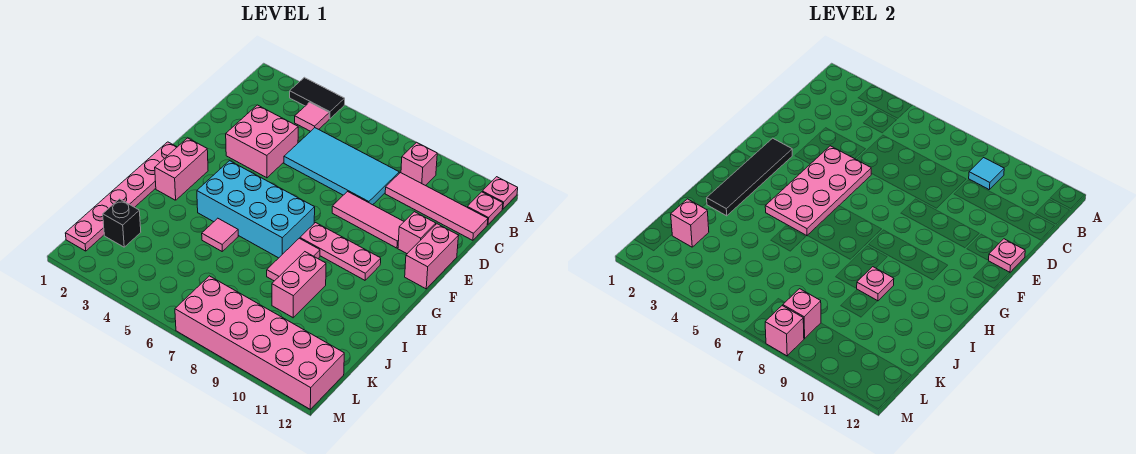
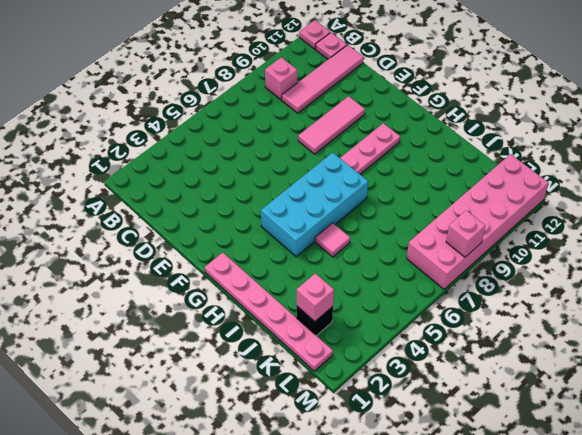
none -> black tile A3:A4 level 1
none -> pink tile B4 level 1
none -> cyan tile C5:D8 level 1

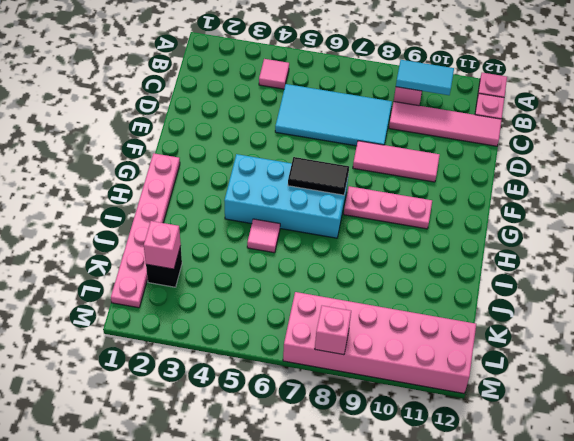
cyan tile B9:B10 level 2 -> cyan tile B9 level 2
black tile G6:G7 level 2 -> black tile A3:A4 level 1
none -> pink brick D3:E4 level 1
none -> pink brick E11 level 1
none -> pink brick E12:F12 level 1

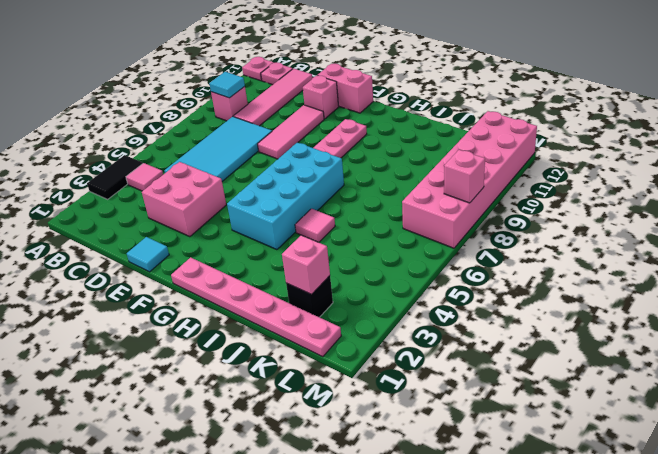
cyan tile E1 level 1 -> none
none -> pink brick G2:H2 level 1
none -> pink tile H8:I8 level 1
none -> pink brick I9:J9 level 1

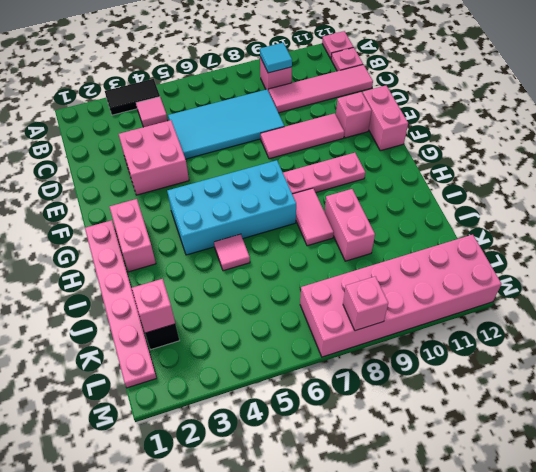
none -> pink plate E4:H5 level 2
none -> pink plate E12 level 2
none -> black tile F2:I2 level 2

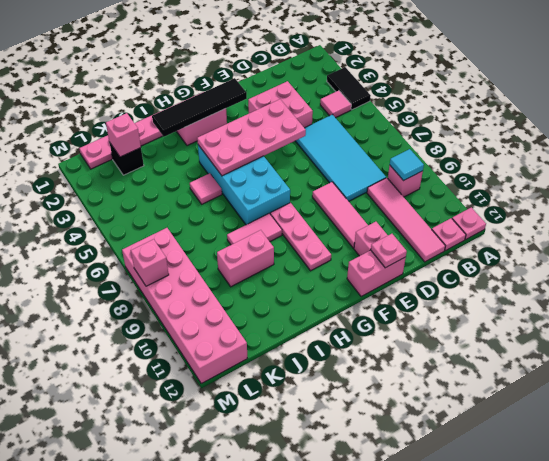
none -> pink plate I9 level 2
none -> pink brick L8 level 2

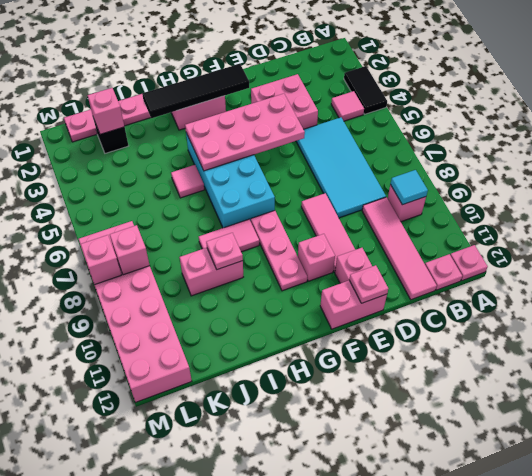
pink brick F10 level 1 -> none

